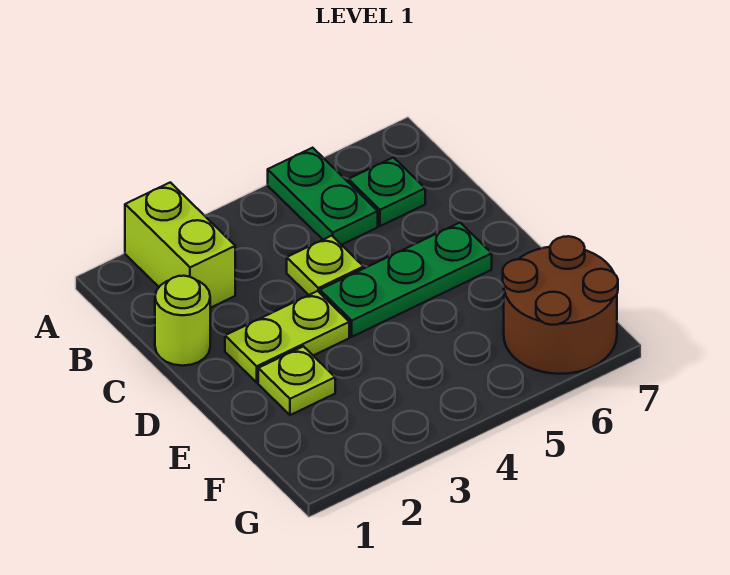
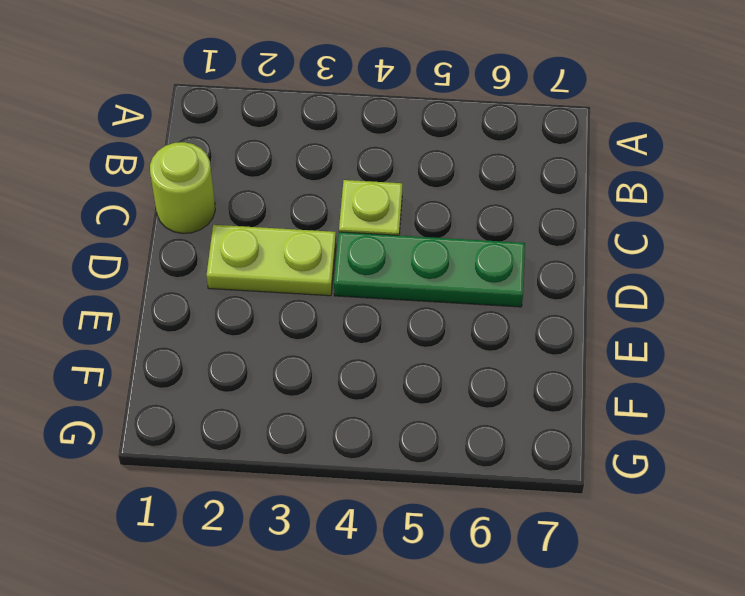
none -> lime brick A2:B2 level 1
none -> green plate A5:B5 level 1

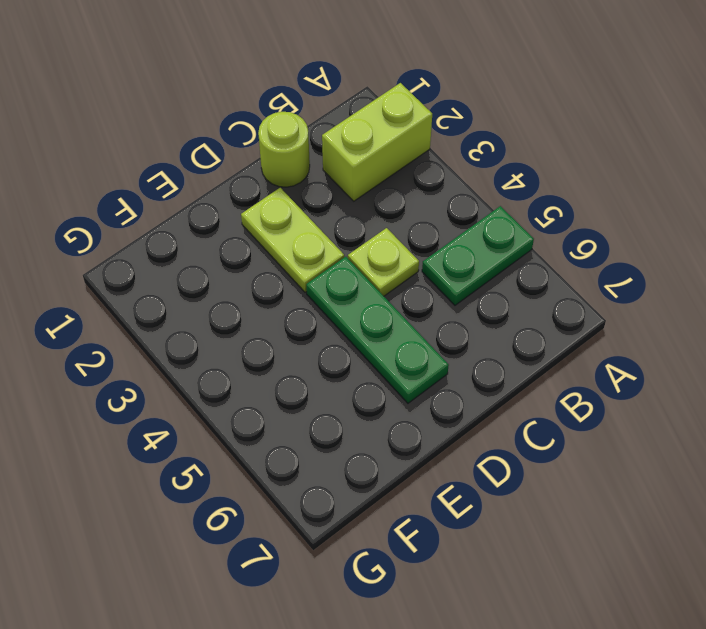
none -> green plate B6 level 1
none -> lime plate E2 level 1

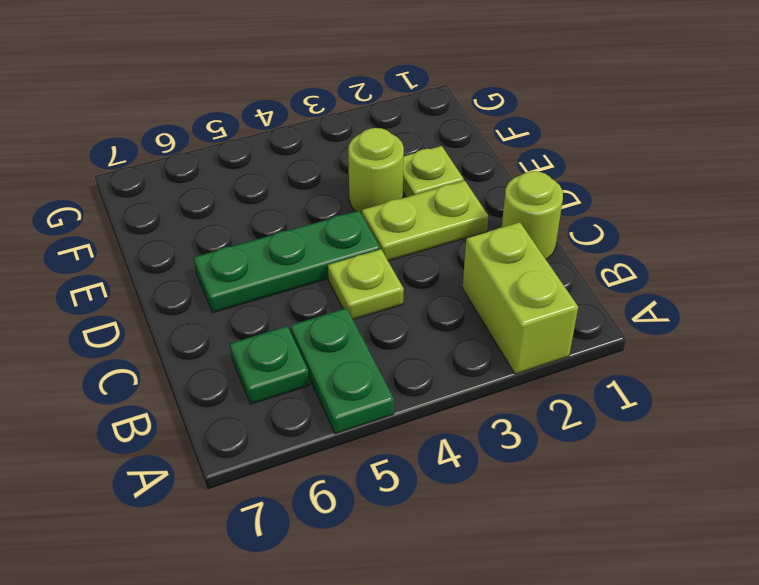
lime round brick E3 level 1 -> none
none -> brown round brick F6:G7 level 1

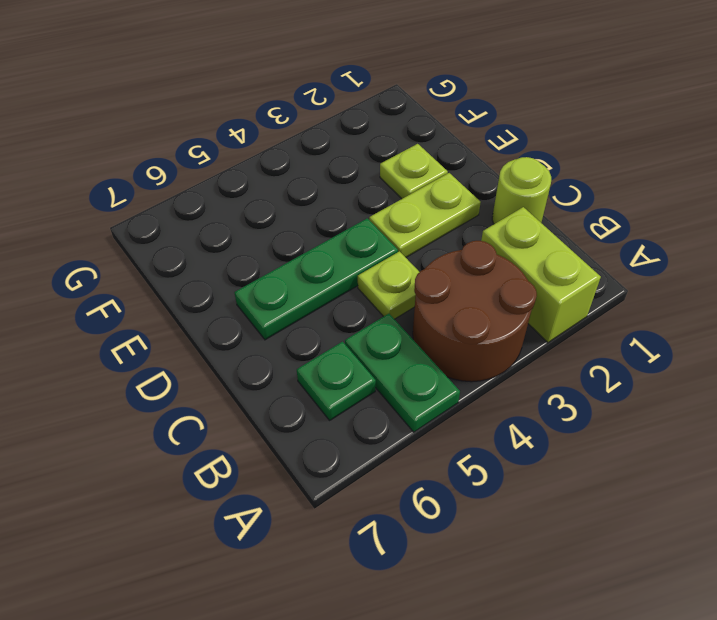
brown round brick A3:B4 level 1 -> brown round brick F6:G7 level 1

